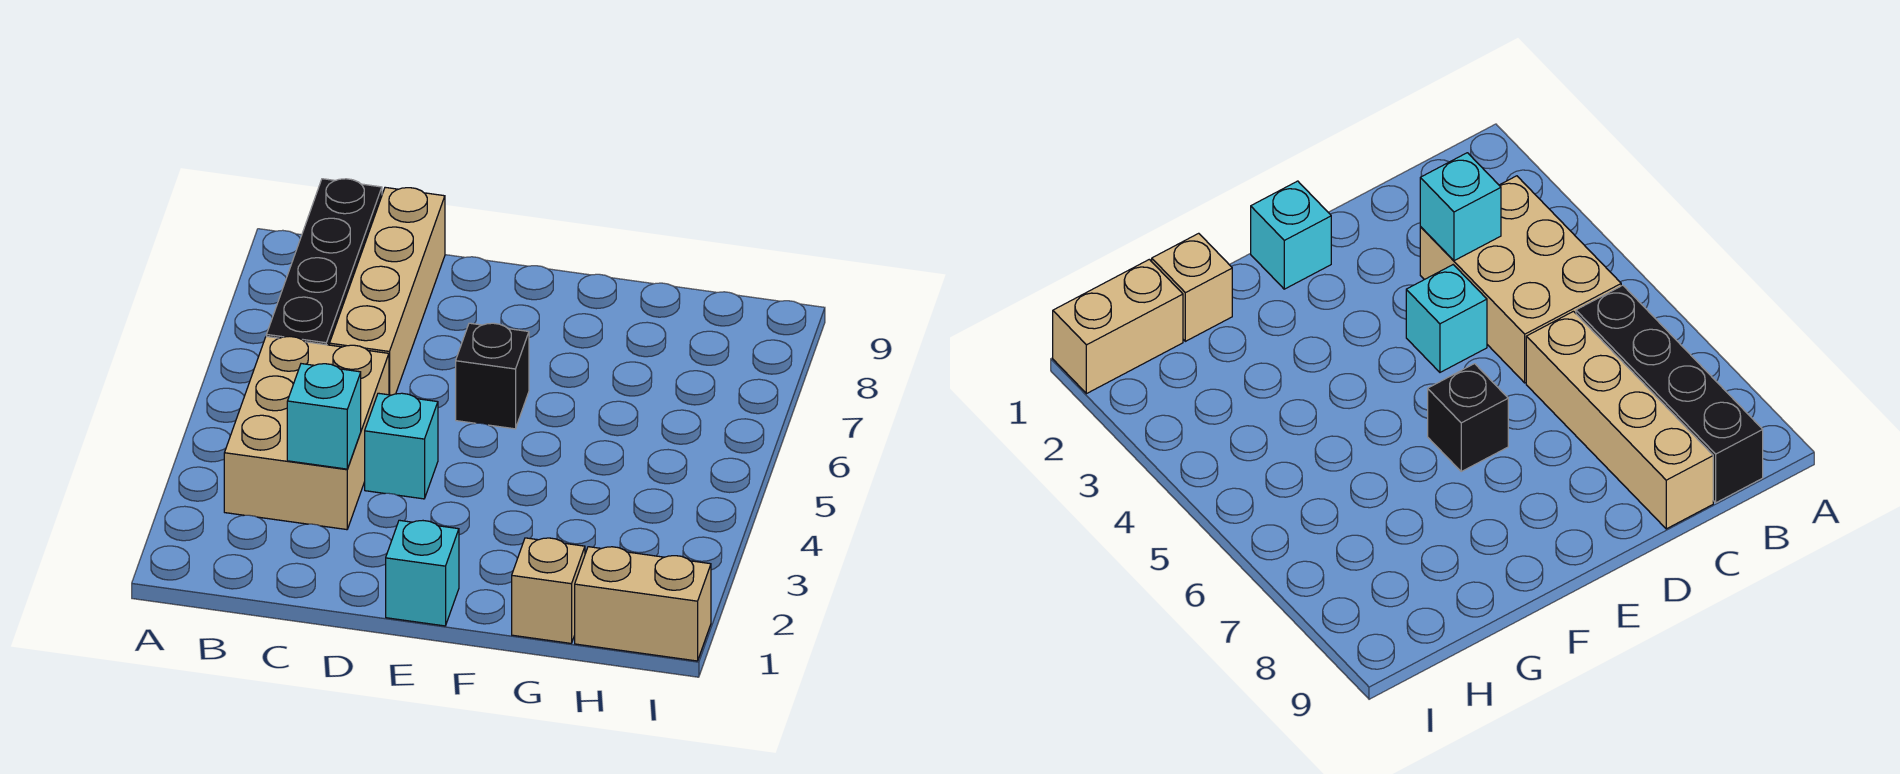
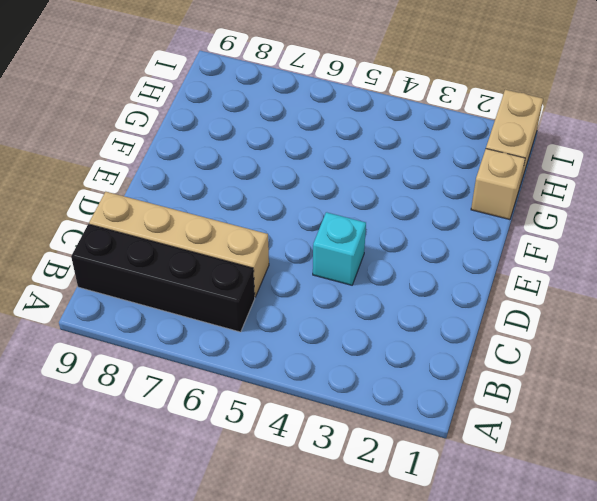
none -> tan brick B3:C5 level 1
none -> cyan brick E1 level 1

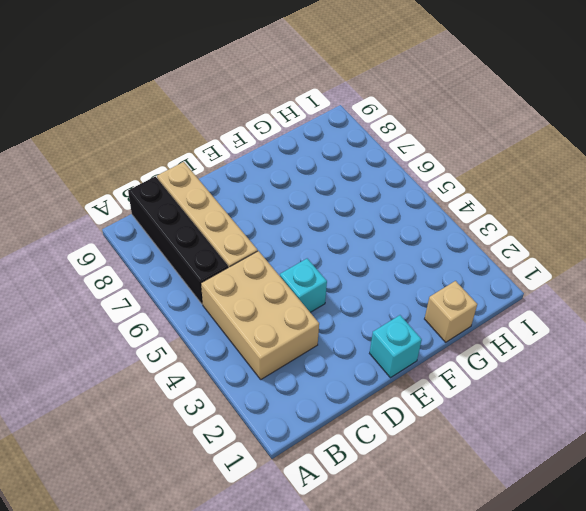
none -> black brick E6 level 1
none -> tan brick H1:I1 level 1

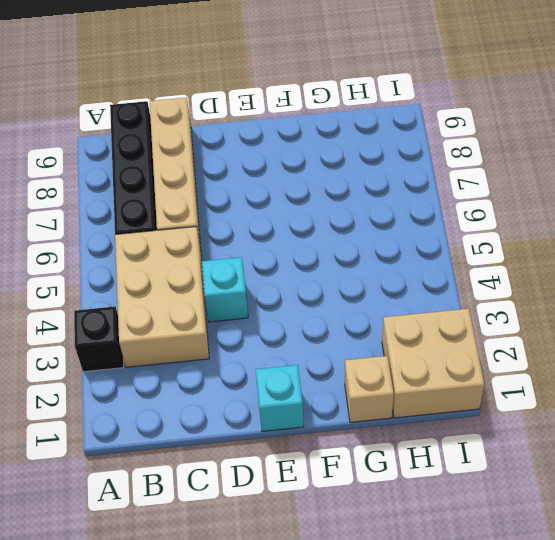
black brick A3 level 1 -> black brick E6 level 1
tan brick H1:I2 level 1 -> tan brick H1:I1 level 1
none -> cyan brick C3 level 2

